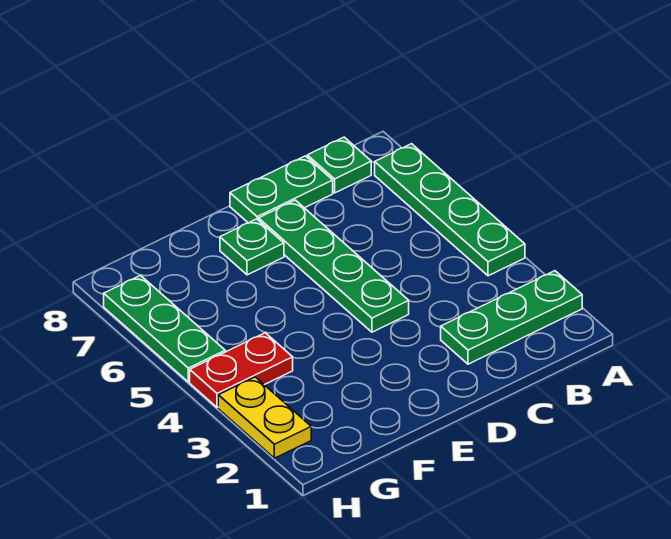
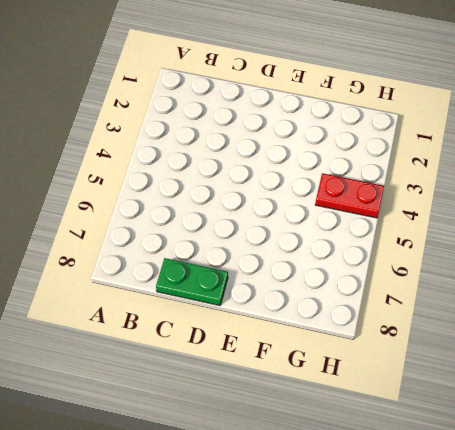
none -> green plate A2:C2 level 1
none -> green plate A4:A7 level 1

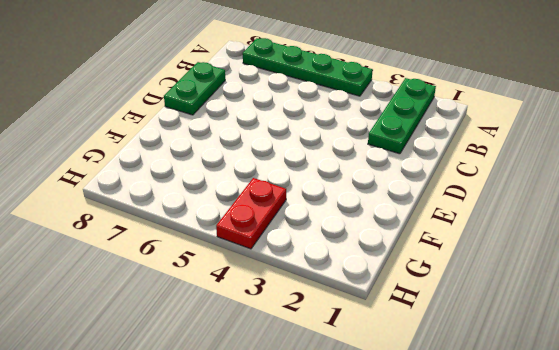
none -> green plate B8 level 1
none -> green plate D4:D7 level 1

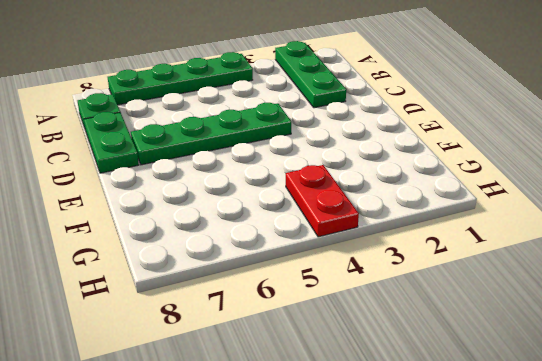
none -> green plate E7 level 1
none -> yellow plate H2:H3 level 1

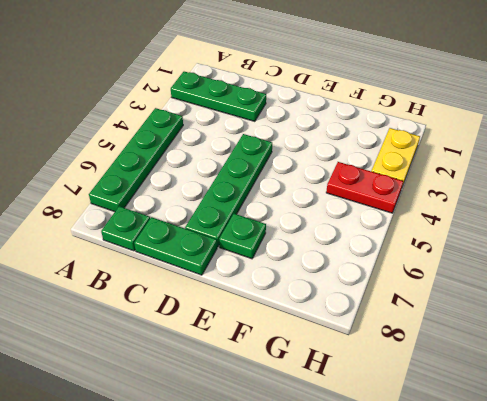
none -> green plate H5:H7 level 1

